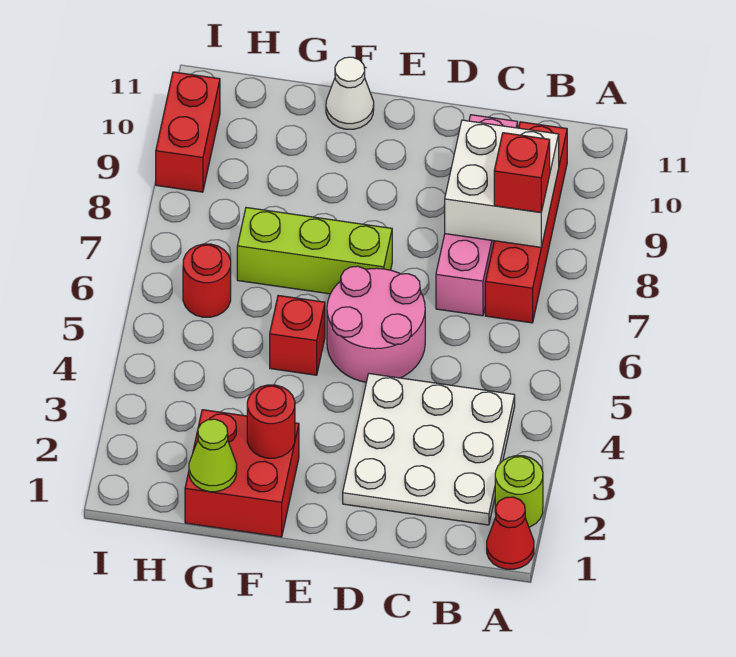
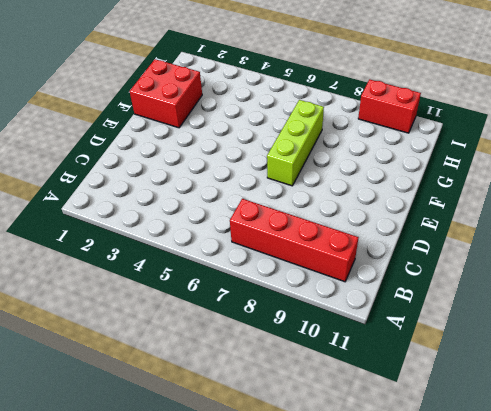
none -> red cone A1 level 1
none -> lime round brick A2 level 1
none -> white plate B2:D4 level 1

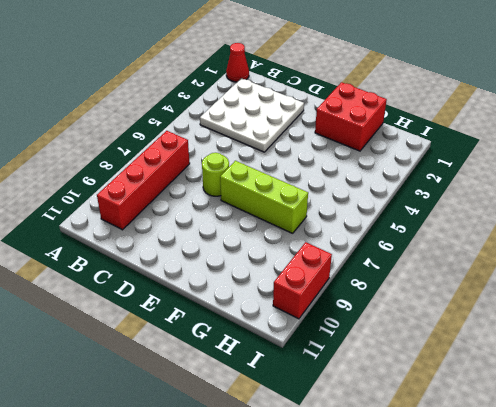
lime round brick D7 level 1 -> lime round brick A2 level 1
none -> pink brick C7:C10 level 1
none -> pink round brick D5:E6 level 1
none -> red brick F5 level 1

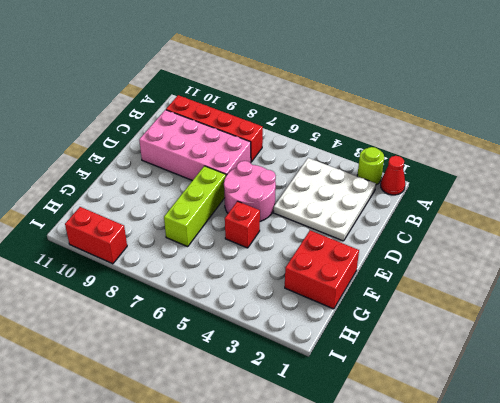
pink brick C7:D10 level 1 -> pink brick C7:C10 level 1
none -> white cone F11 level 1
none -> red round brick H6 level 1
none -> white brick B8:C9 level 2

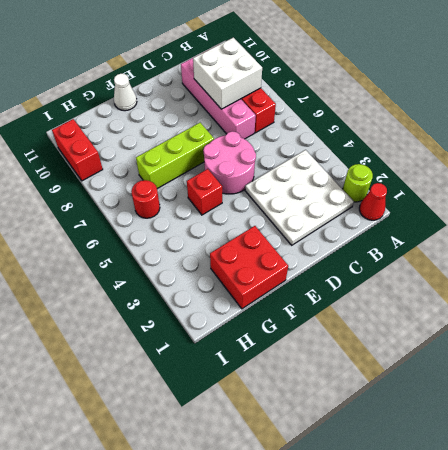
none -> red round brick F2 level 2
none -> lime cone G1 level 2
none -> red brick B8 level 3

